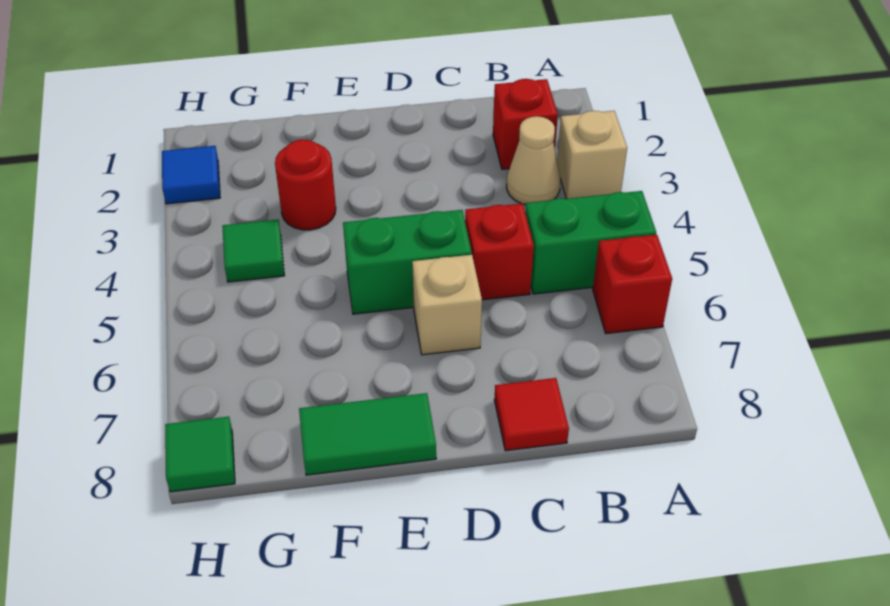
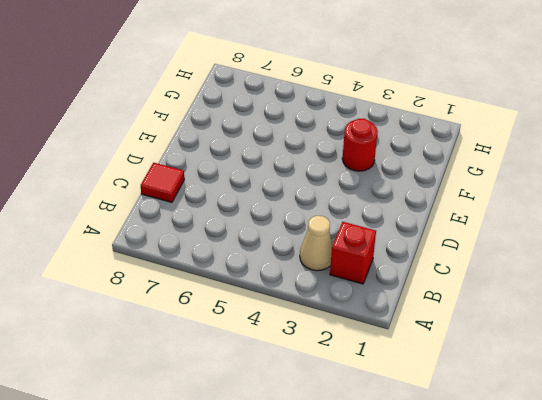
none -> tan brick A3 level 1
none -> green brick A5:B5 level 1
none -> red brick A6 level 1

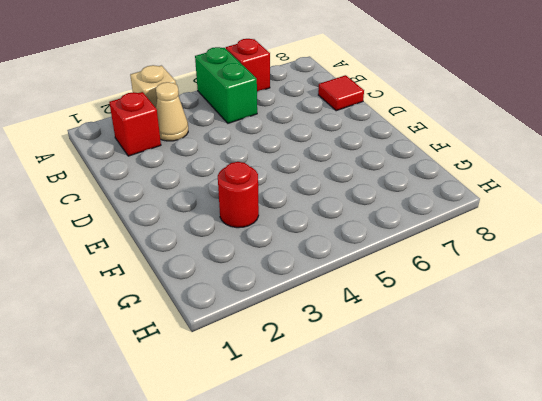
none -> red brick C5 level 1
none -> green brick D5:E5 level 1
none -> tan brick D6 level 1

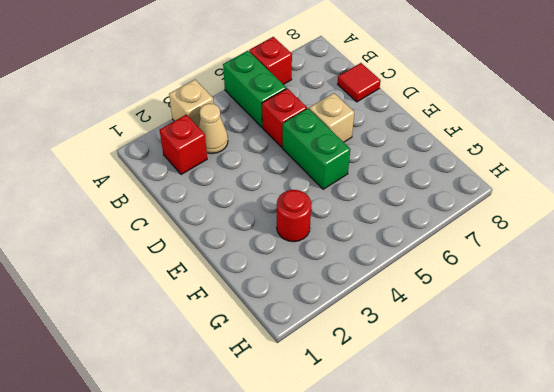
none -> green tile E8:F8 level 1
none -> green tile G4 level 1
none -> blue tile H2 level 1

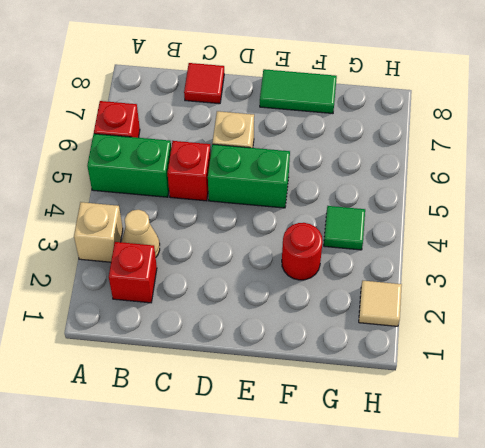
tan tile H2 level 1 -> blue tile H2 level 1
none -> green tile H8 level 1

